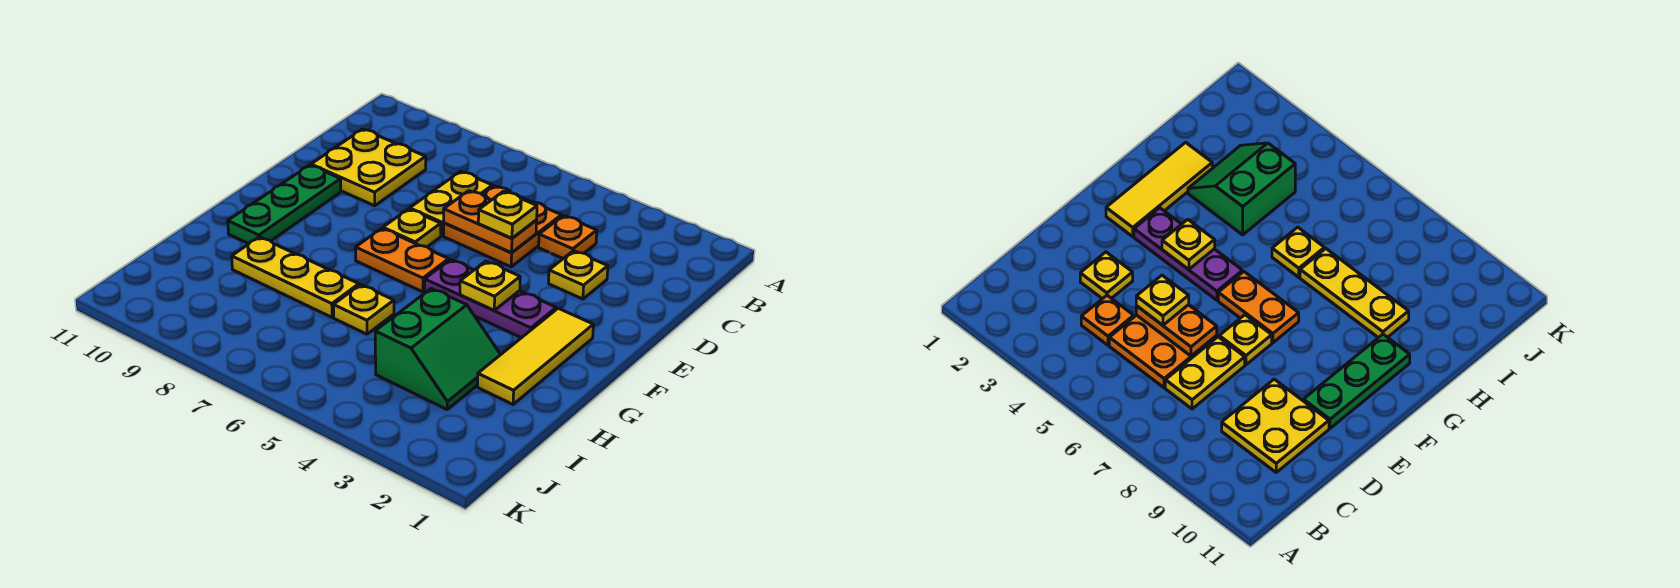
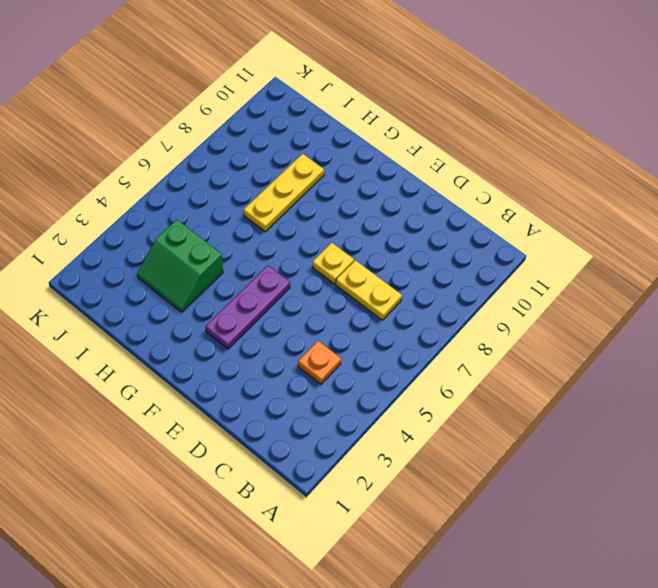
none -> orange plate C5:D6 level 1
none -> yellow plate C9:D10 level 1
none -> yellow plate D3 level 1

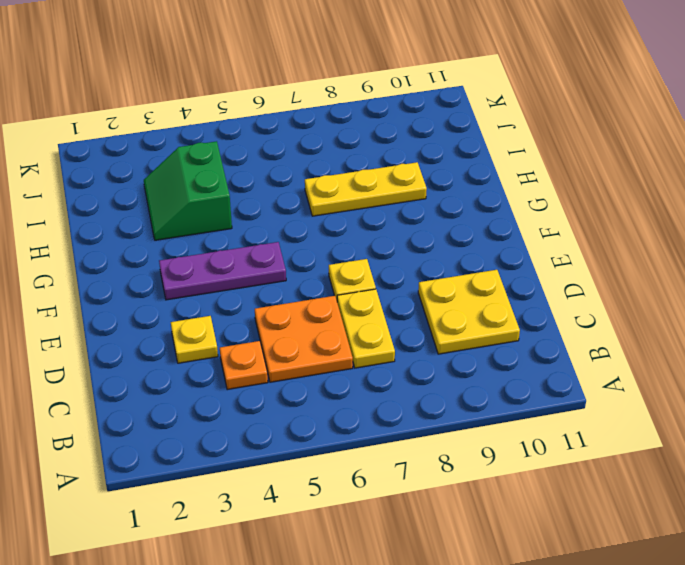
none -> green plate E10:G10 level 1
none -> yellow tile F2:H2 level 1
none -> orange plate F6:F7 level 1

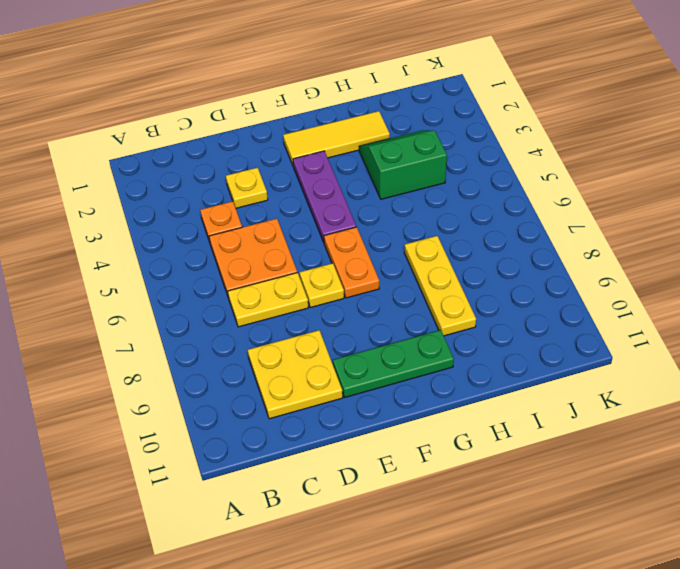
none -> yellow plate H6 level 1
none -> orange plate D5:D6 level 2
none -> yellow plate F4 level 2

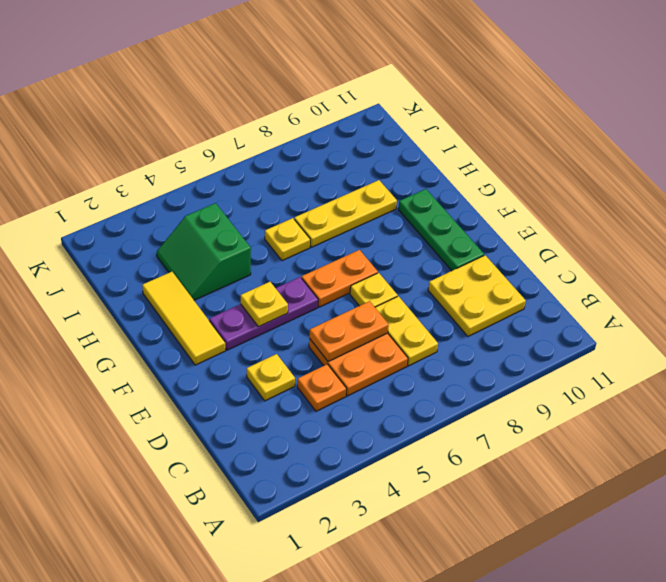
none -> yellow plate D5 level 3

